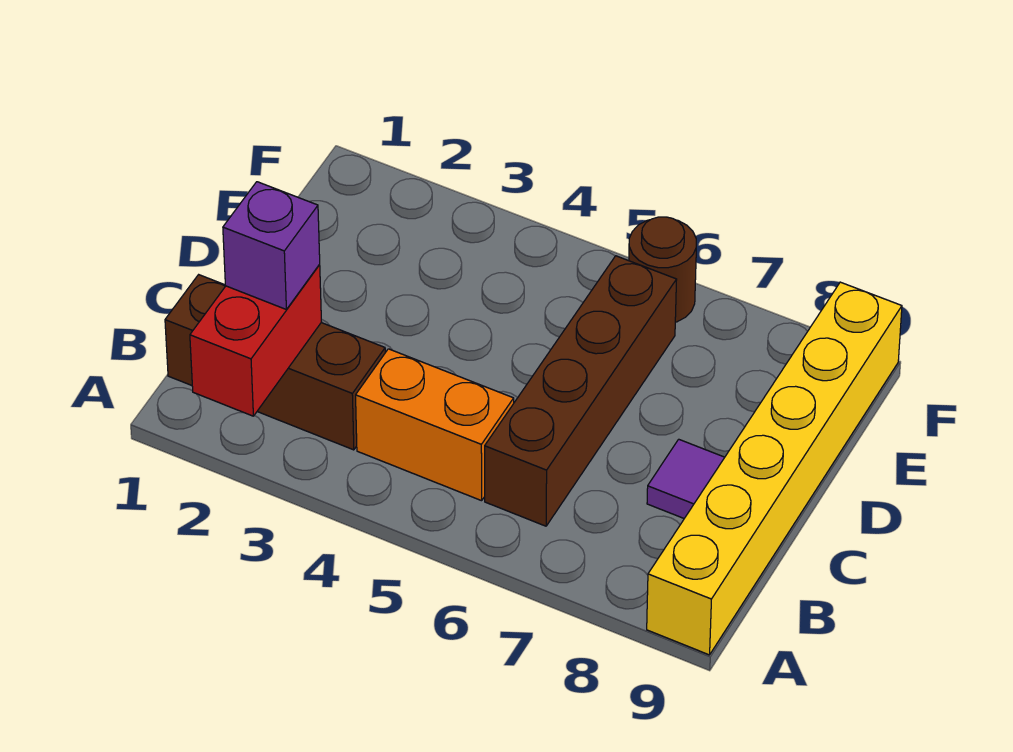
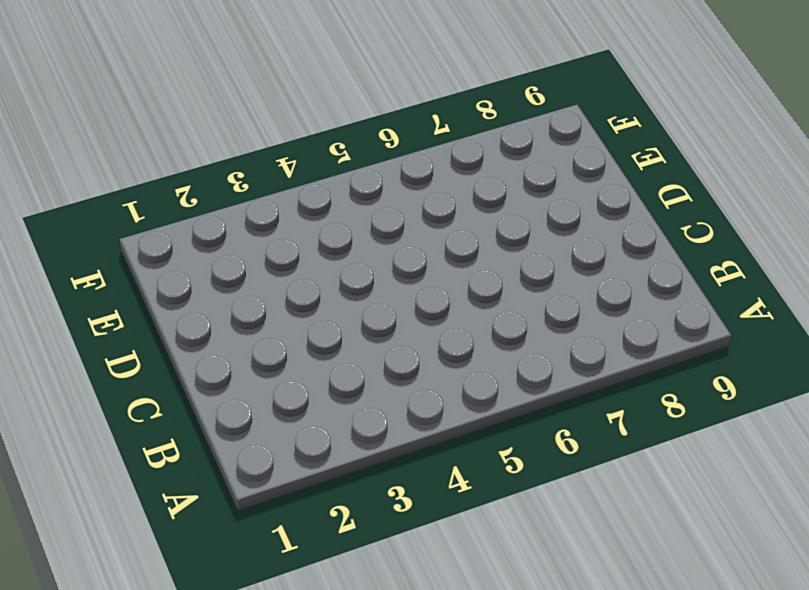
none -> yellow brick A9:F9 level 1
none -> brown brick B1:B3 level 1

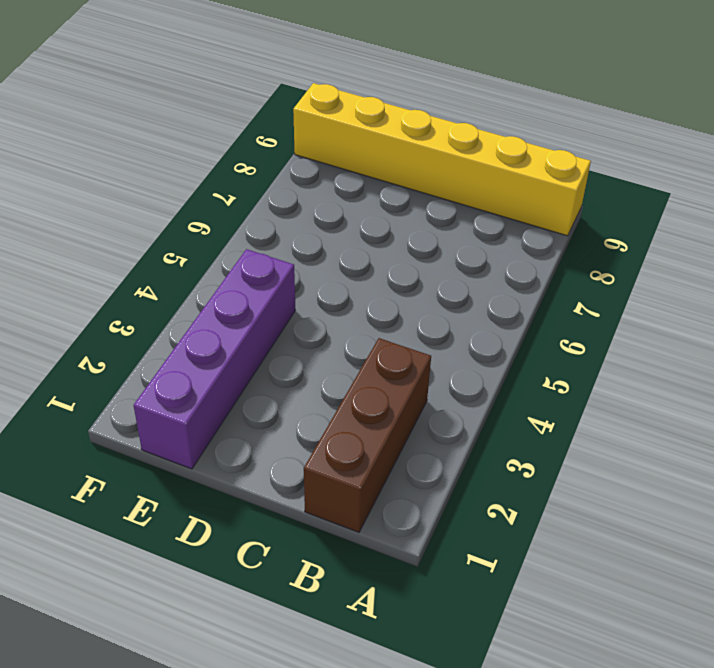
purple brick E1:E4 level 1 -> none
none -> orange brick B4:B5 level 1
none -> brown brick B6:E6 level 1

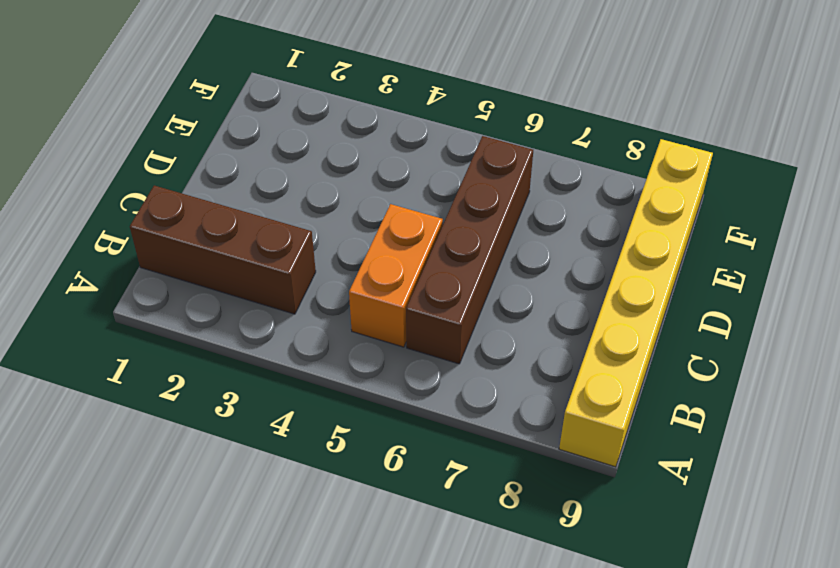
orange brick B5:C5 level 1 -> orange brick B4:B5 level 1
none -> purple tile C8 level 1
none -> brown round brick F6 level 1

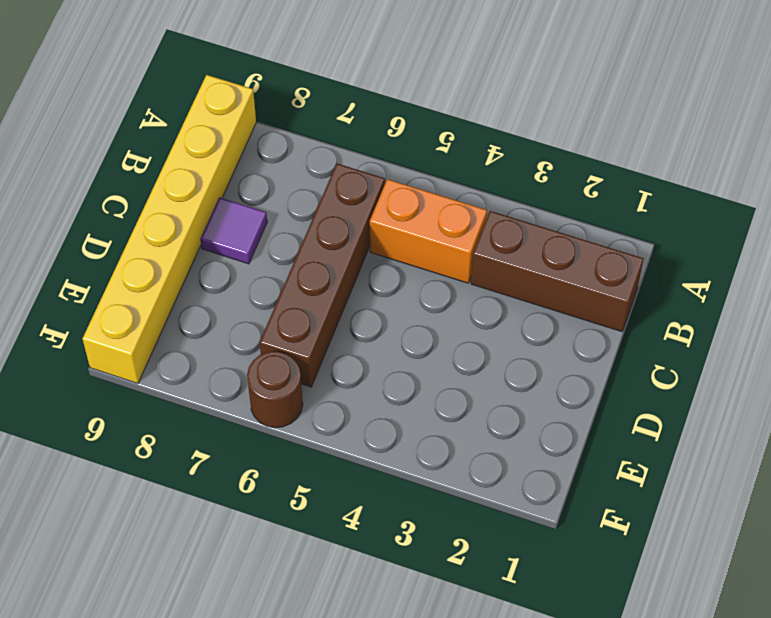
none -> red brick A2:B2 level 2
none -> purple brick B2 level 3

